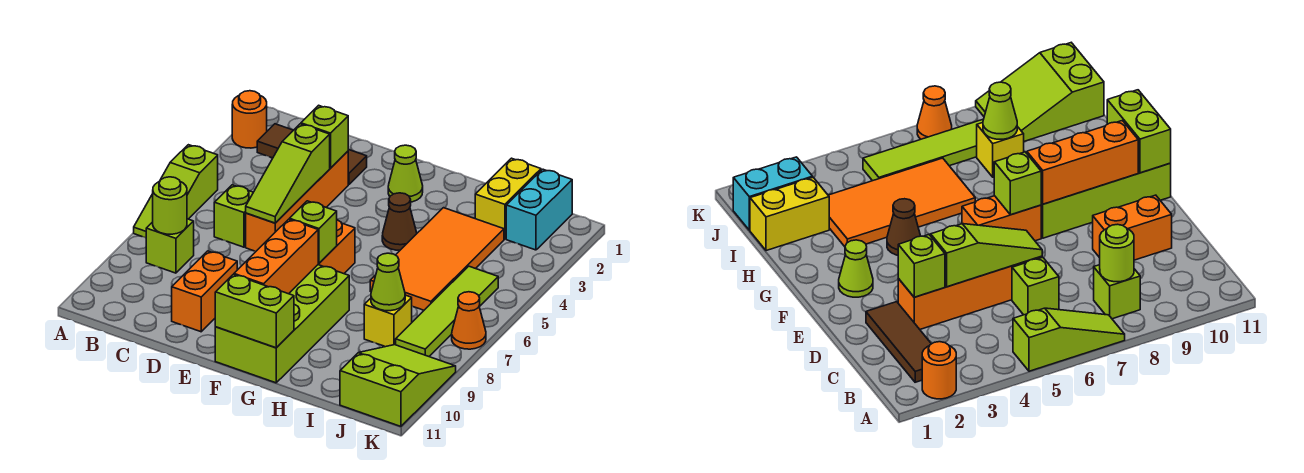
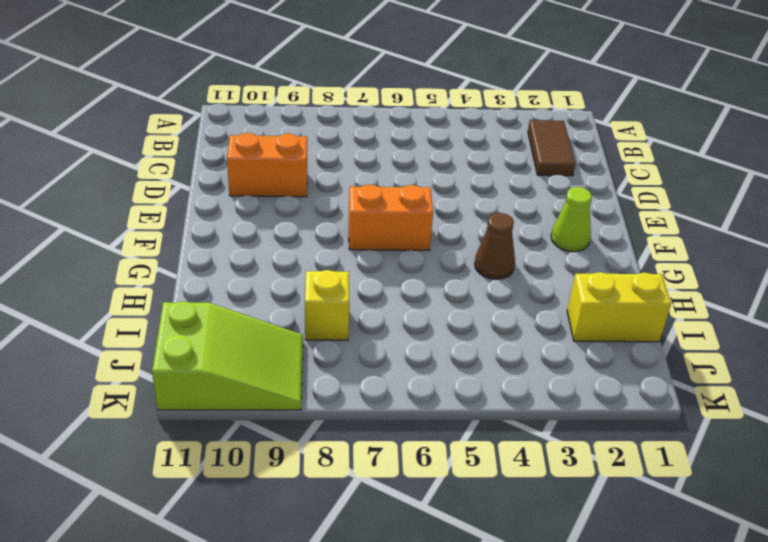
brown tile B2:C2 level 1 -> brown tile B2:D2 level 1
none -> orange round brick A2 level 1
none -> lime slope A5:A7 level 1 top 5
none -> lime brick B8 level 1

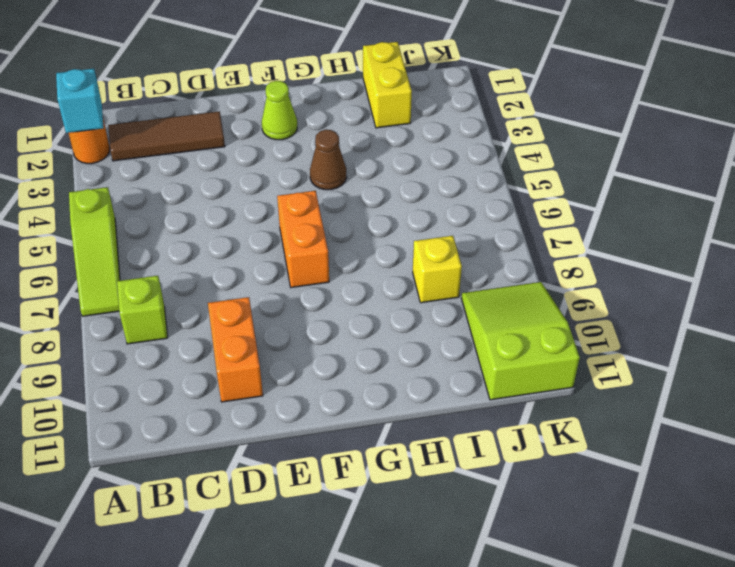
cyan brick A2 level 2 -> none
none -> lime brick C6 level 1
none -> orange brick D3:D6 level 1
none -> lime brick F8:G11 level 1

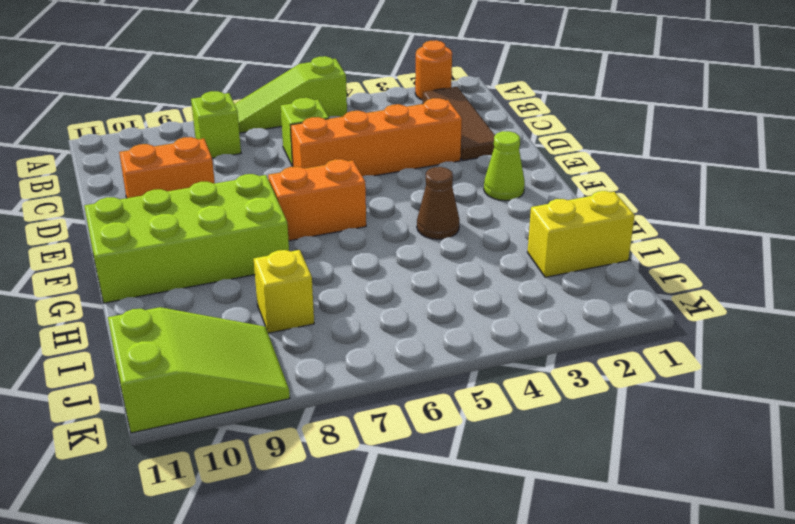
none -> orange tile H3:I6 level 1
none -> cyan brick J1:J2 level 1
none -> lime tile J5:J8 level 1

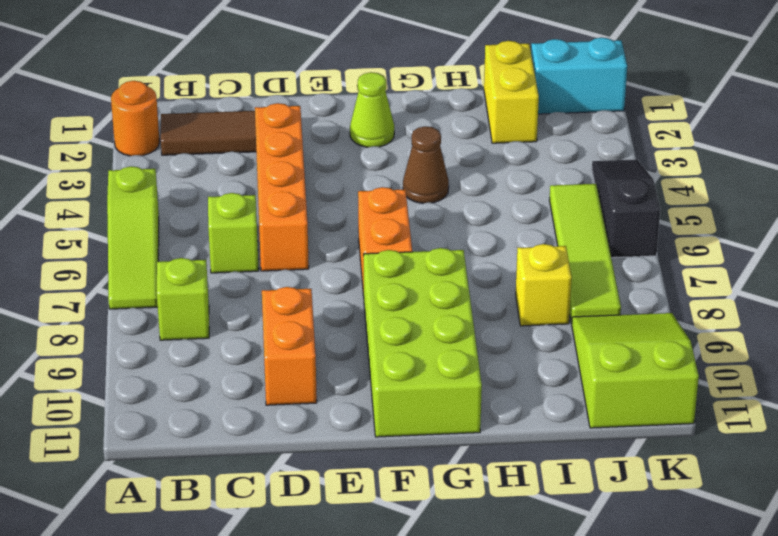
cyan brick J1:K1 level 1 -> cyan brick J1:J2 level 1
black slope K4:K6 level 1 top 6 -> none
none -> orange tile H3:I6 level 1
none -> orange cone K7 level 1
none -> lime round brick B8 level 2

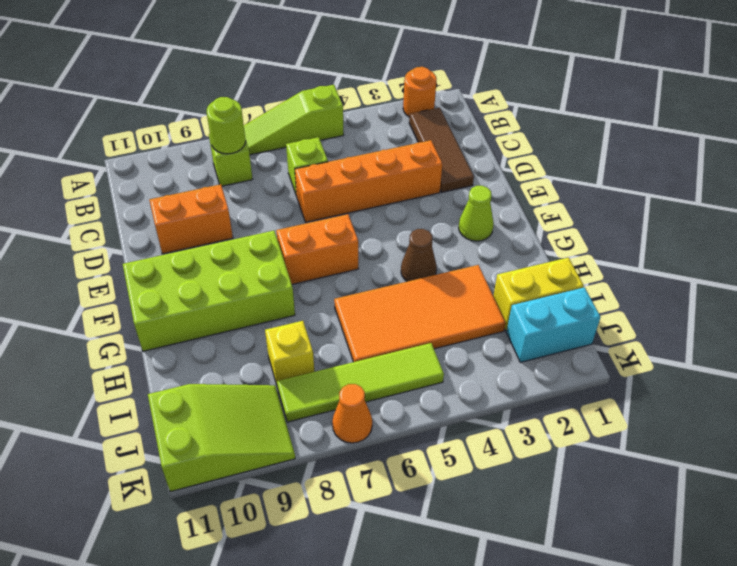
none -> lime brick D3 level 2
none -> lime slope D4:D6 level 2 top 4
none -> lime brick F7 level 2

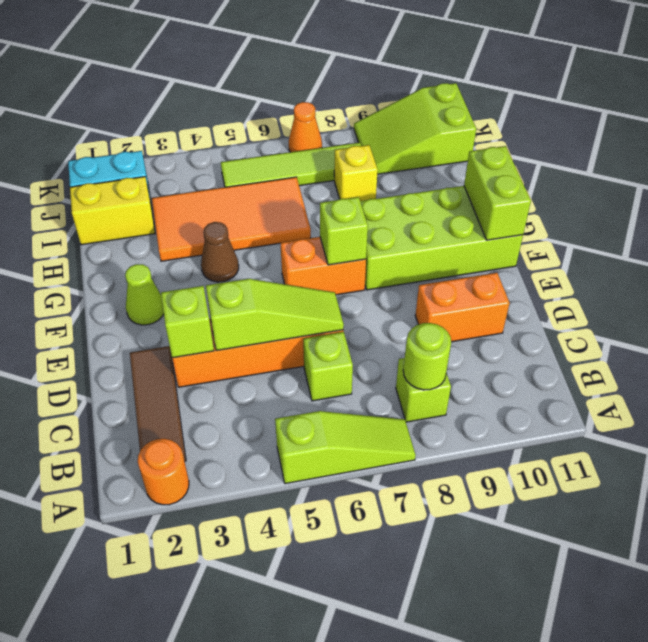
none -> orange brick F8:F10 level 2
none -> lime cone I8 level 2

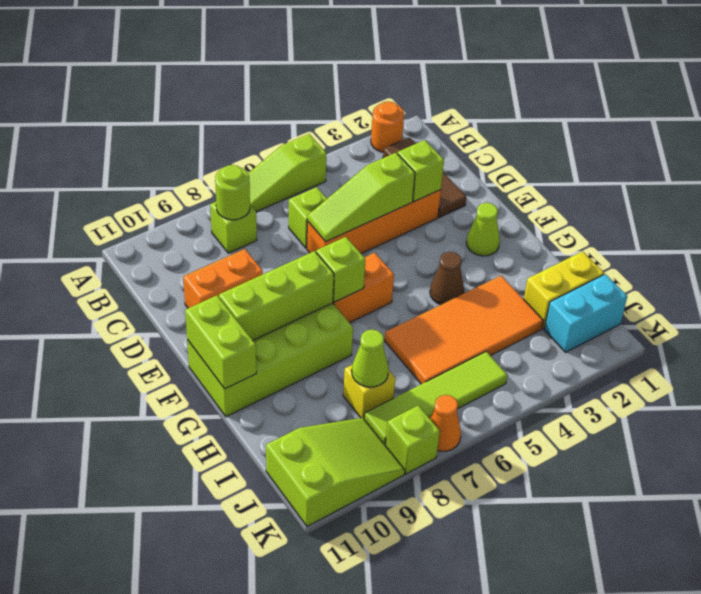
lime brick F8:F10 level 2 -> orange brick F8:F10 level 2
lime brick K8 level 1 -> none

